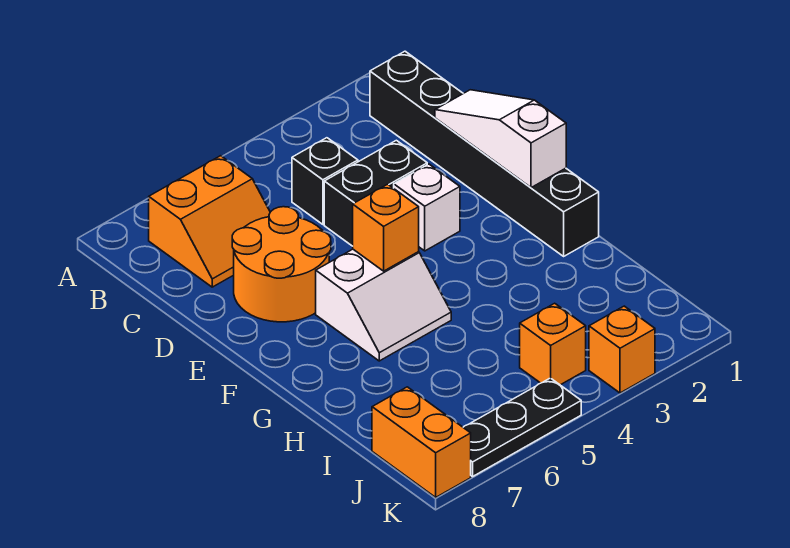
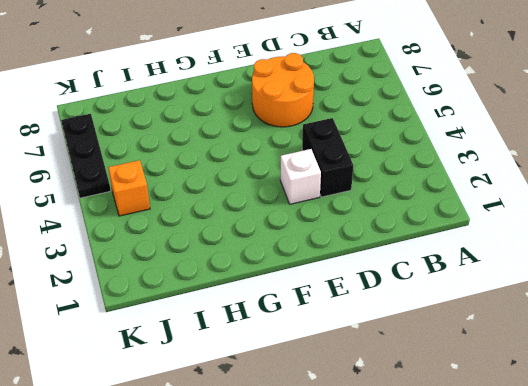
none -> black brick B1:G1 level 1
none -> orange slope B6:C7 level 1 top B
none -> black brick C4 level 1

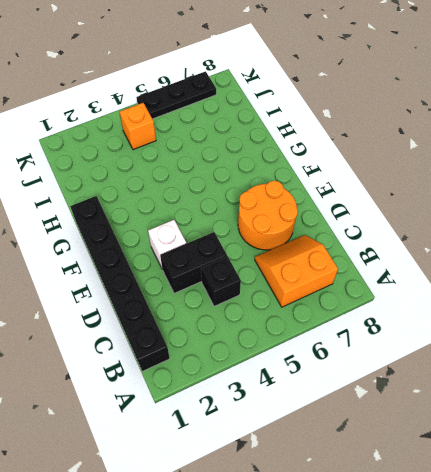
none -> white slope F5:G6 level 1 top F
none -> orange brick J8:K8 level 1
none -> orange brick K3 level 1

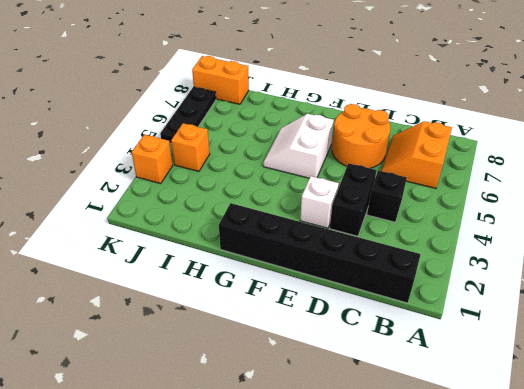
none -> white slope D1:F1 level 2 top F
none -> orange brick F5 level 2

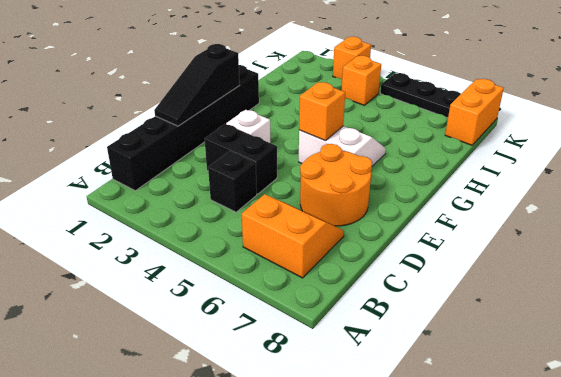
black slope D1:F1 level 2 top F -> white slope D1:F1 level 2 top F

